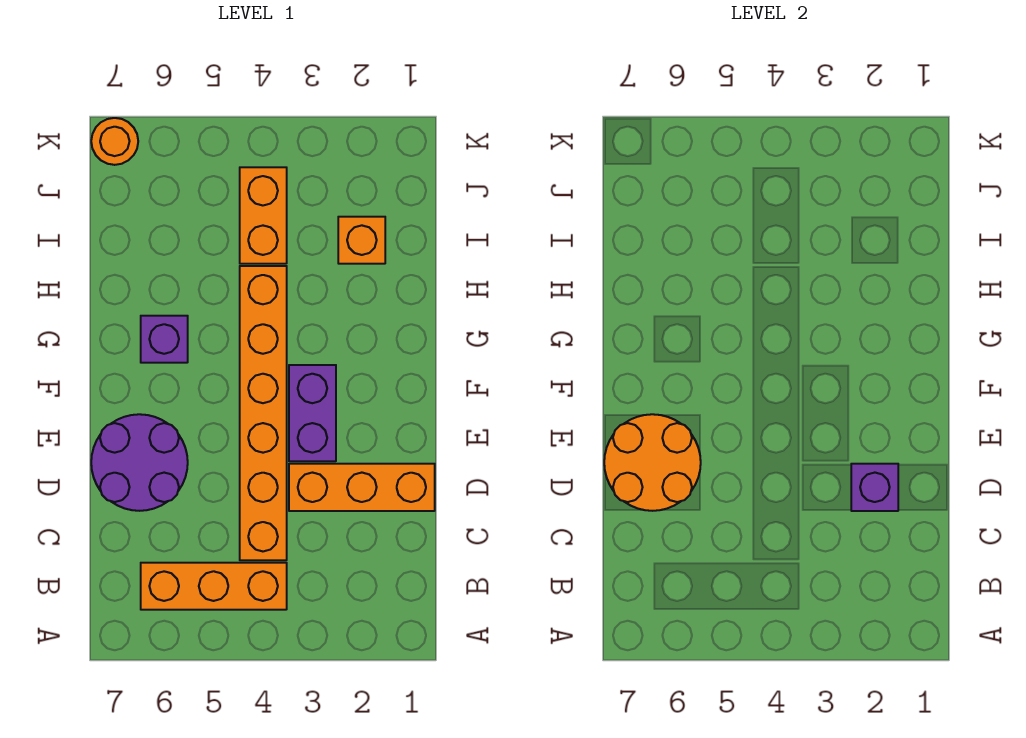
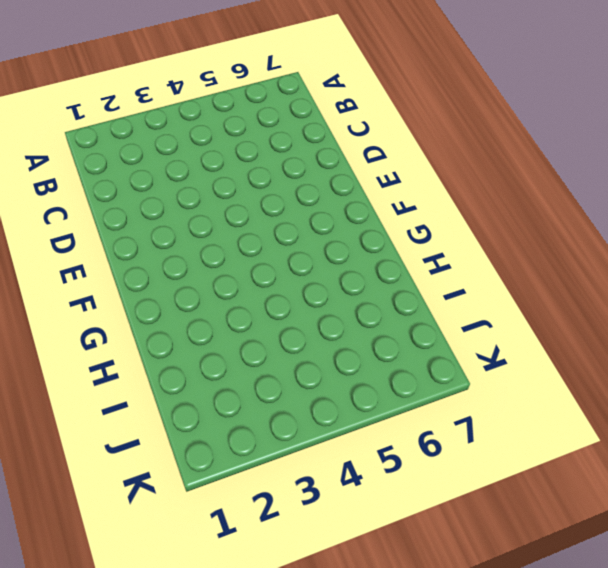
none -> orange brick B4:B6 level 1
none -> orange brick C4:H4 level 1

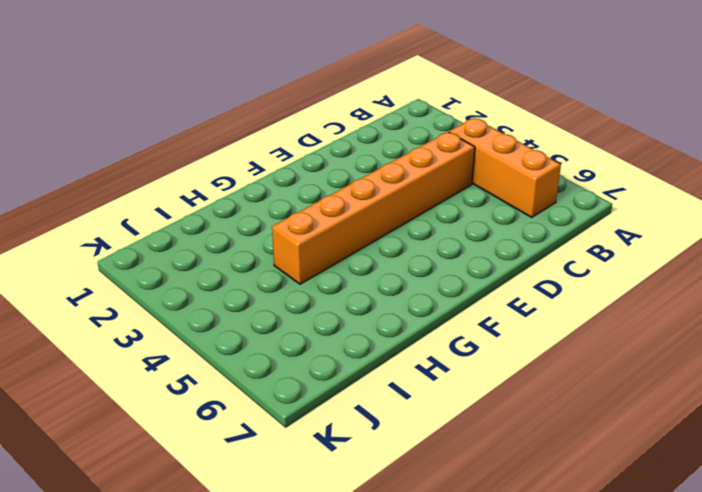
none -> orange brick D1:D3 level 1
none -> purple round brick D6:E7 level 1

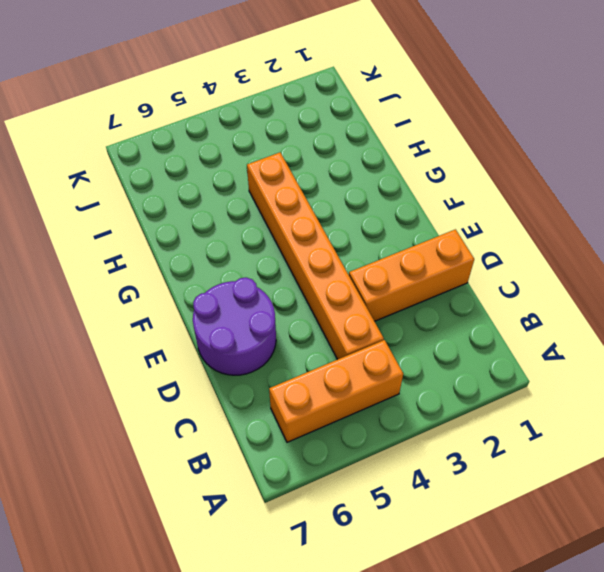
none -> purple brick E3:F3 level 1
none -> purple brick G6 level 1

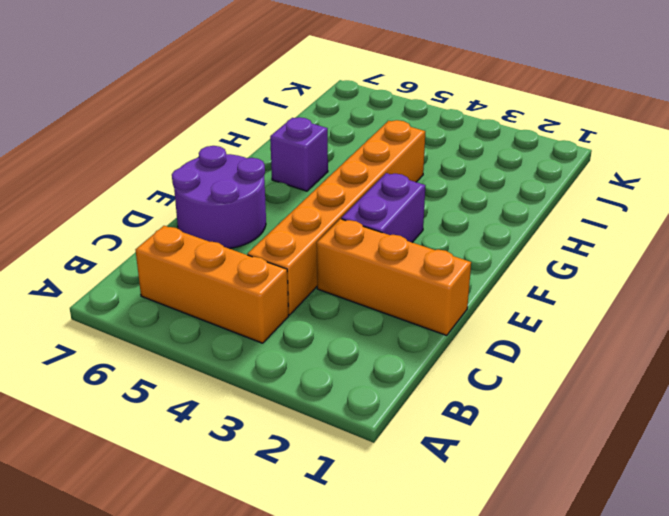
none -> orange brick I2 level 1
none -> orange brick I4:J4 level 1

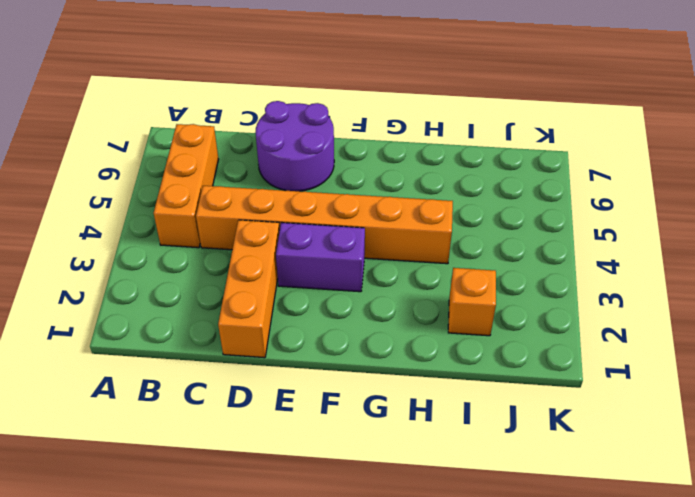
none -> purple brick G6 level 1
none -> orange brick I4:J4 level 1

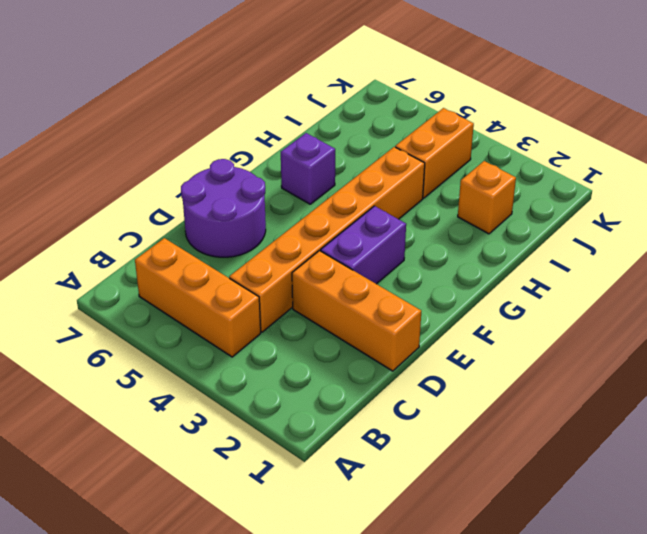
none -> orange round brick K7 level 1
none -> purple brick D2 level 2

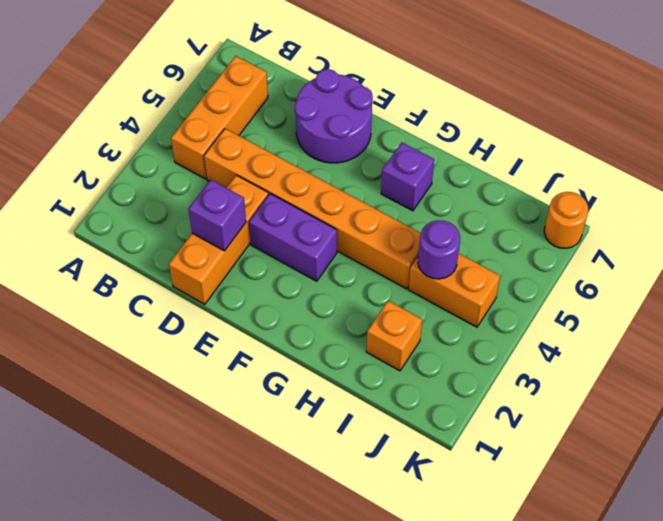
purple round brick I4 level 2 -> none
none -> orange round brick D6:E7 level 2

